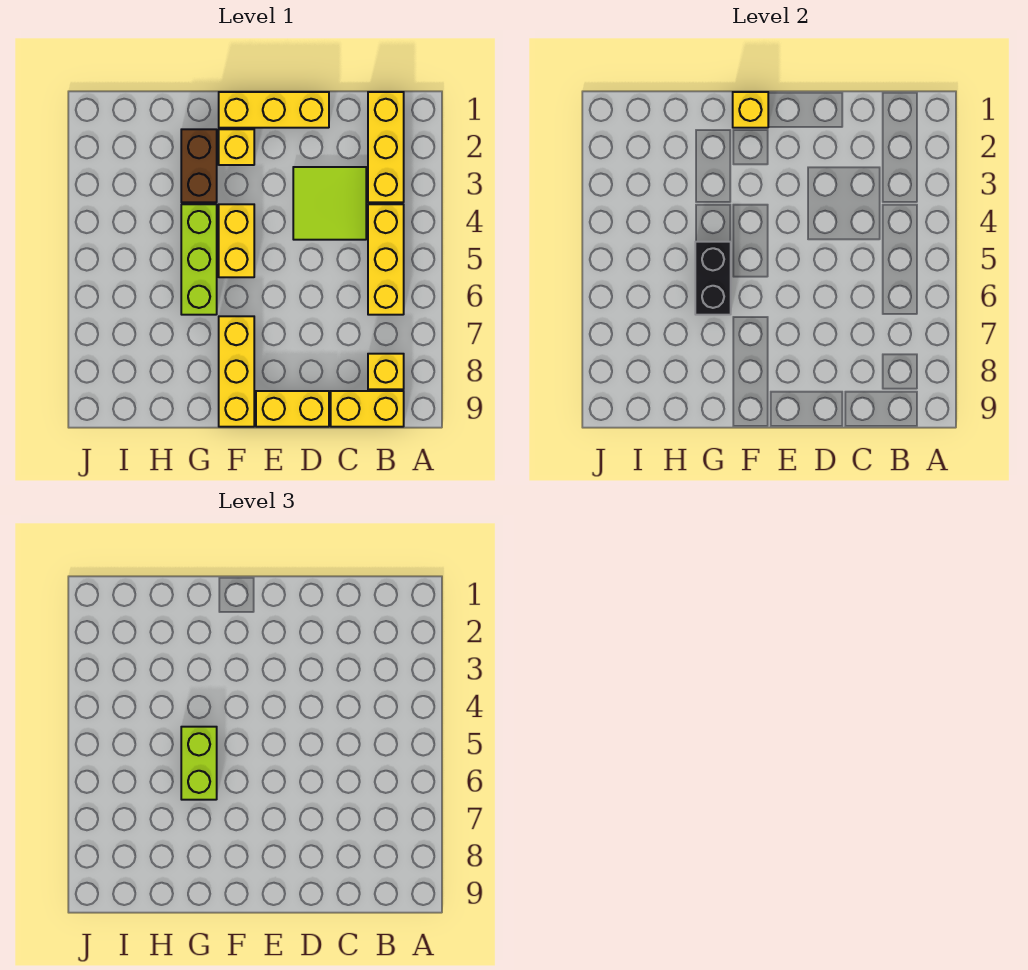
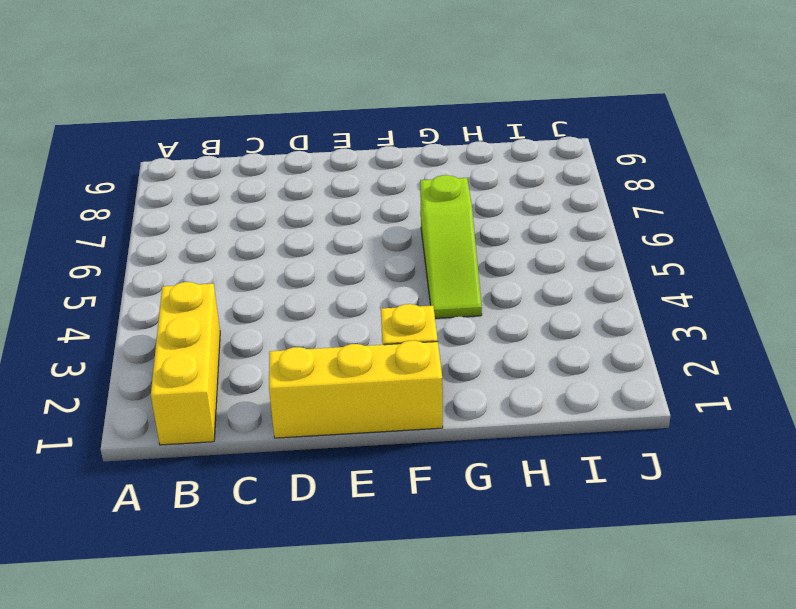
lime slope G4:G6 level 1 top 6 -> lime brick G4:G6 level 1
none -> yellow brick B4:B6 level 1
none -> yellow brick B8 level 1
none -> yellow brick B9:C9 level 1

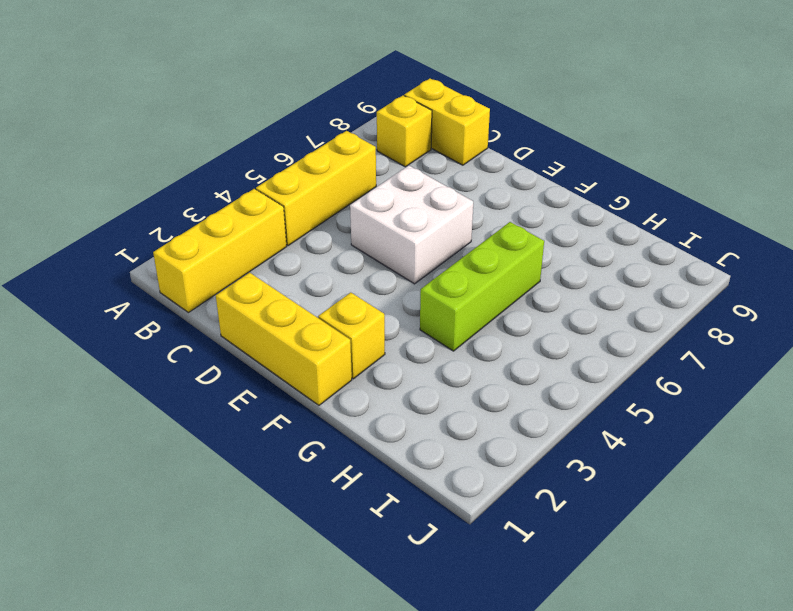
white brick D5:E6 level 1 -> none
none -> lime tile C3:D4 level 1
none -> yellow brick D9:E9 level 1
none -> yellow brick F4:F5 level 1

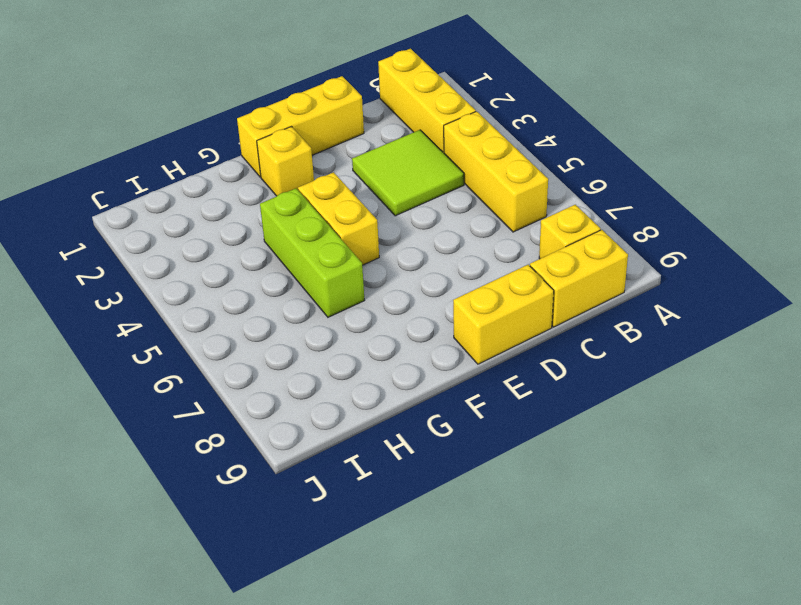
none -> yellow brick F7:F9 level 1
none -> brown brick G2:G3 level 1
none -> yellow brick F1 level 2

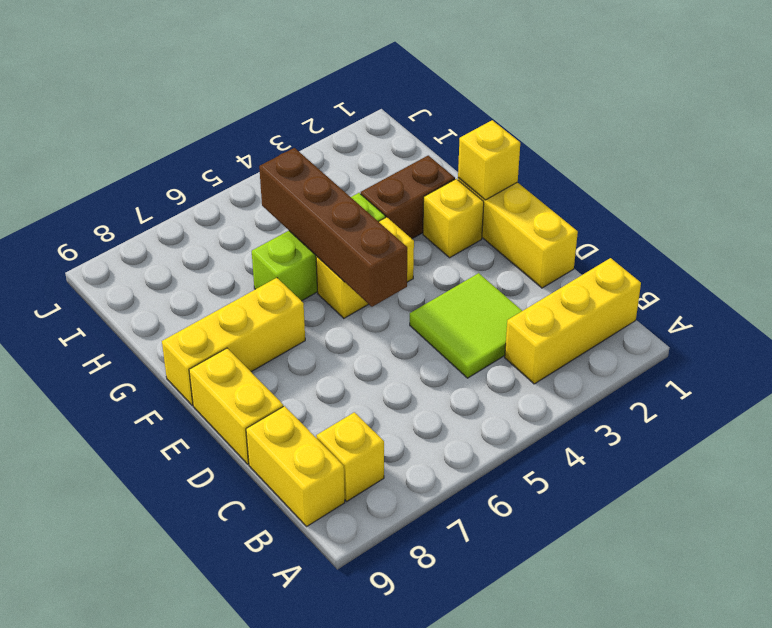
brown brick E5:H5 level 2 -> black brick G5:G6 level 2
none -> yellow brick B4:B6 level 1
none -> lime brick G5:G6 level 3

